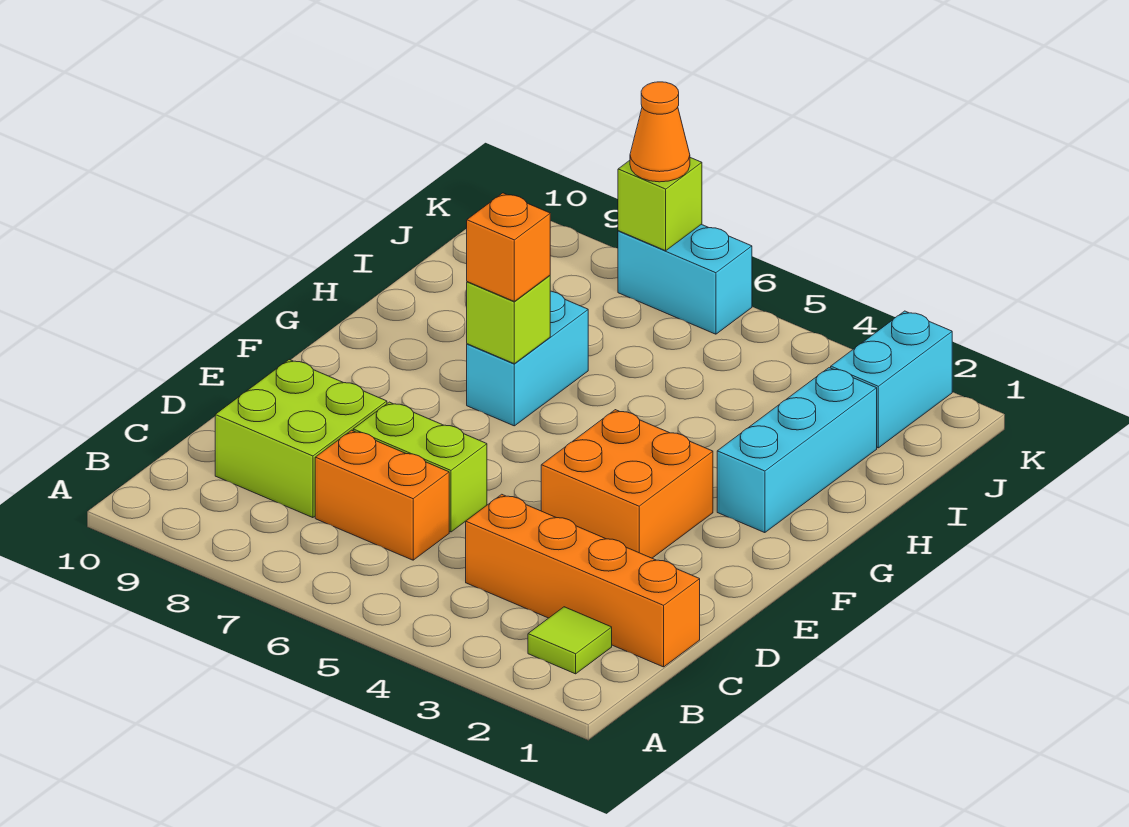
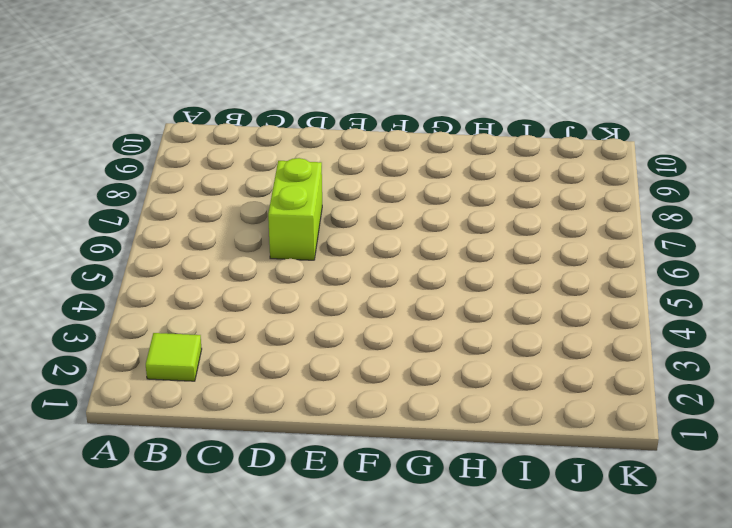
none -> orange brick C1:C4 level 1
none -> orange brick C6:C7 level 1
none -> lime brick C8:D9 level 1

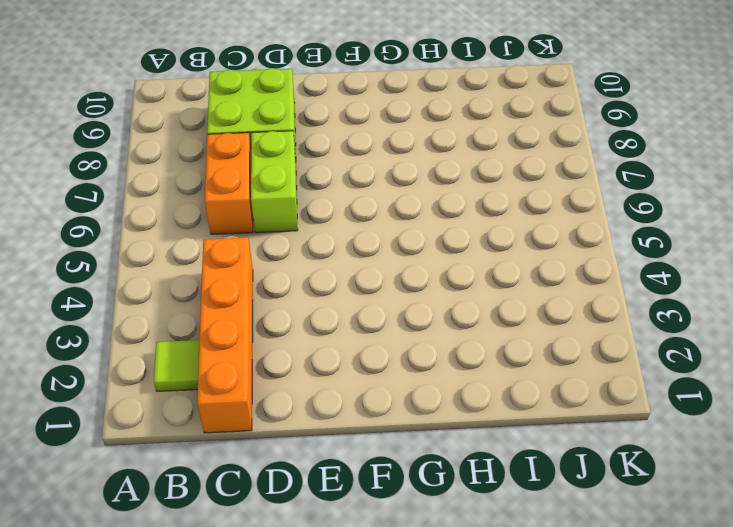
none -> orange brick E3:F4 level 1
none -> cyan brick G2:I2 level 1
none -> cyan brick G7:H7 level 1

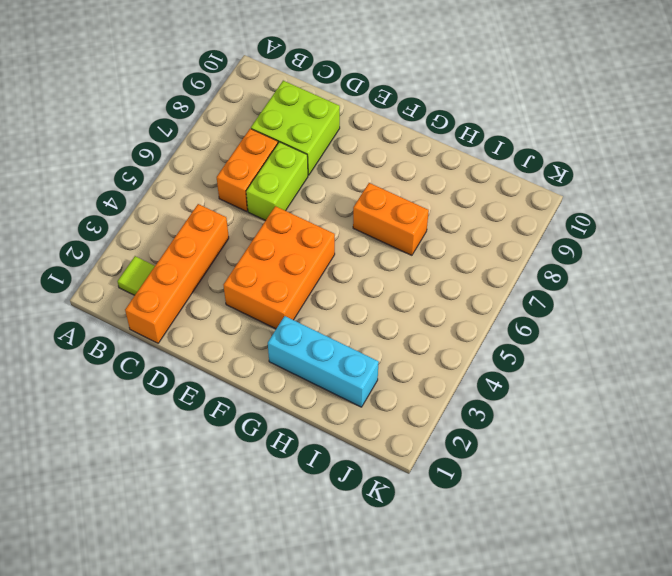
orange brick E3:F5 level 1 -> orange brick E3:F4 level 1
orange brick G7:H7 level 1 -> cyan brick G7:H7 level 1
none -> cyan brick J2:K2 level 1
none -> cyan brick K6:K7 level 1
none -> lime brick G7 level 2

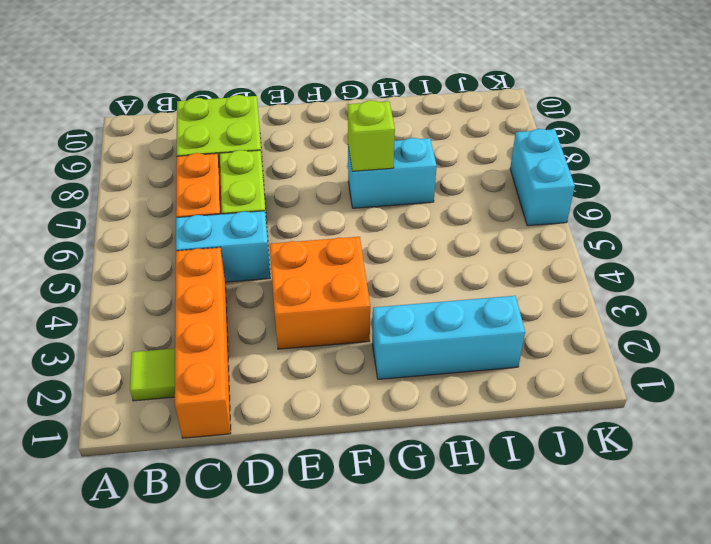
cyan brick C5:D5 level 1 -> cyan brick J2:K2 level 1
none -> lime brick K7 level 2
none -> orange brick G7 level 3
none -> orange cone K7 level 3

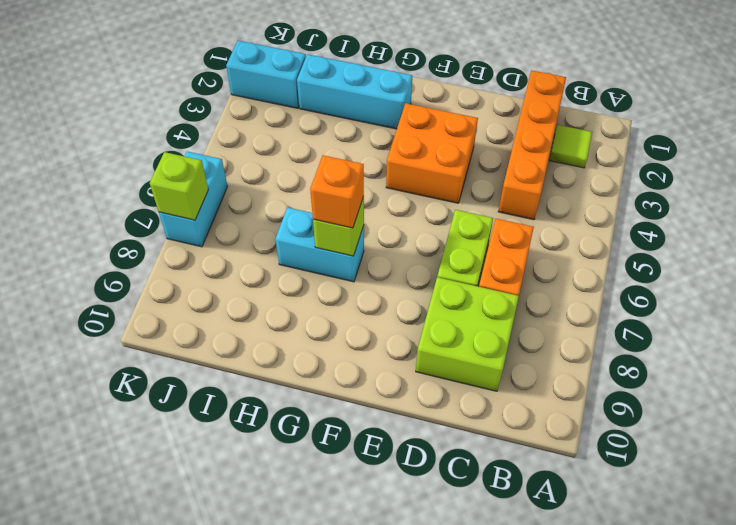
none -> orange cone K7 level 3

